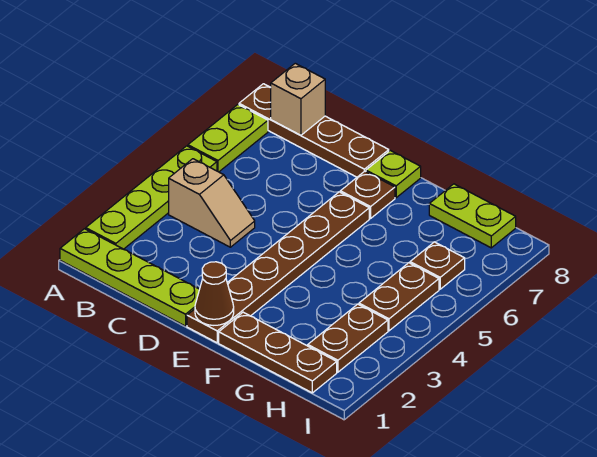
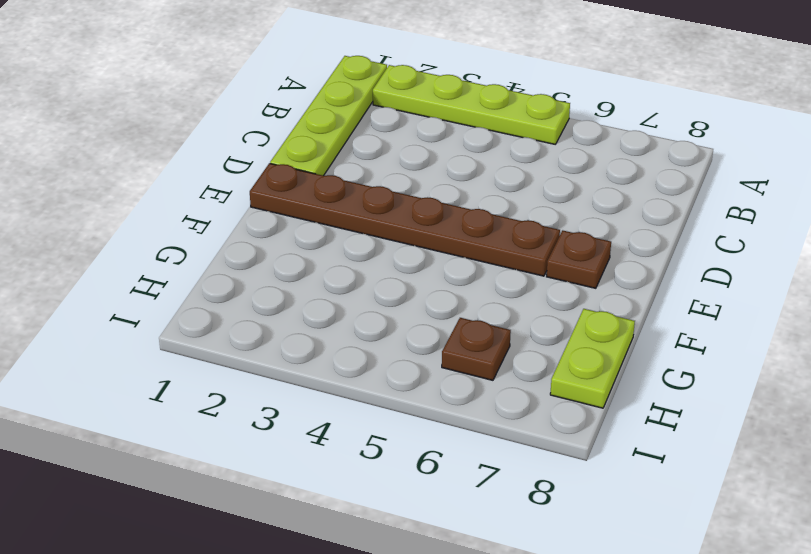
none -> lime plate A6:A7 level 1
none -> brown plate A8:D8 level 1
none -> tan slope B4:C4 level 1 top B

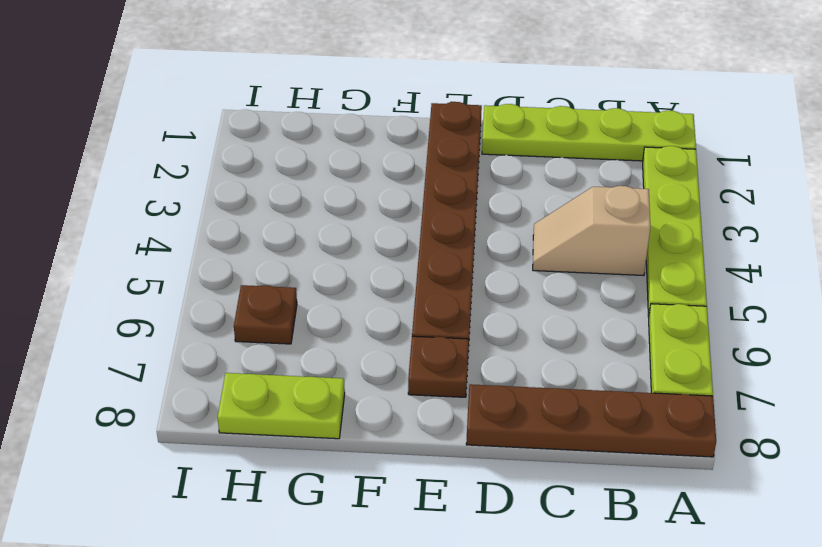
none -> lime plate E8 level 1
none -> brown plate F1:H1 level 1
none -> brown plate H2:H3 level 1

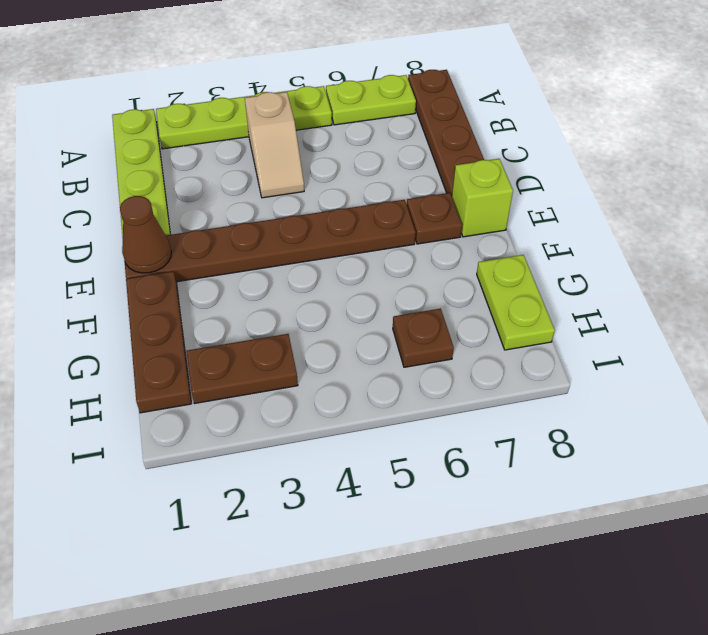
lime brick E8 level 1 -> lime plate E8 level 1
none -> brown plate H4:H5 level 1
none -> tan brick B8 level 2

